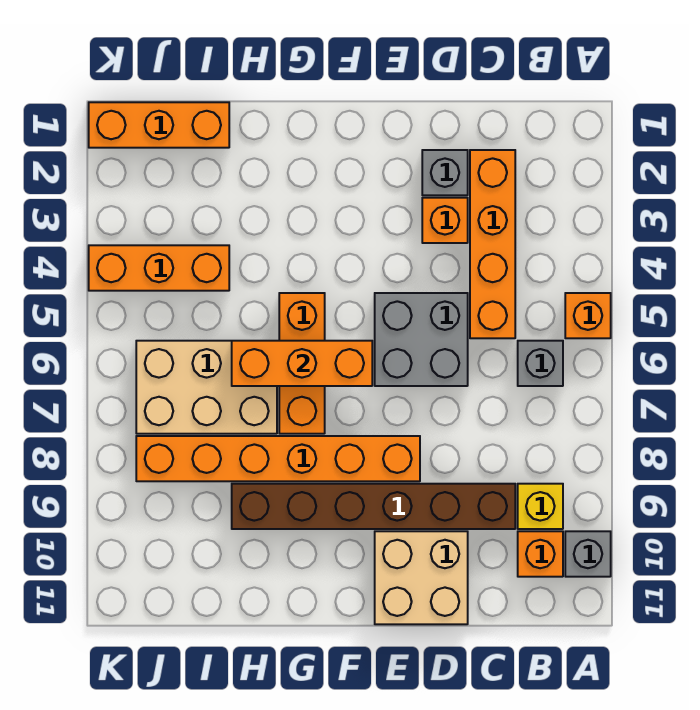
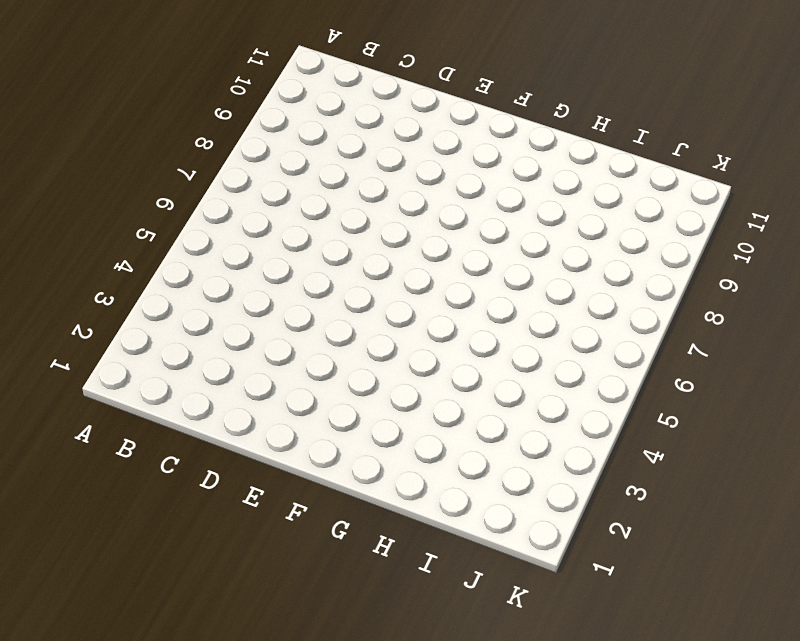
none -> orange brick A5 level 1
none -> grey brick A10 level 1
none -> grey brick B6 level 1

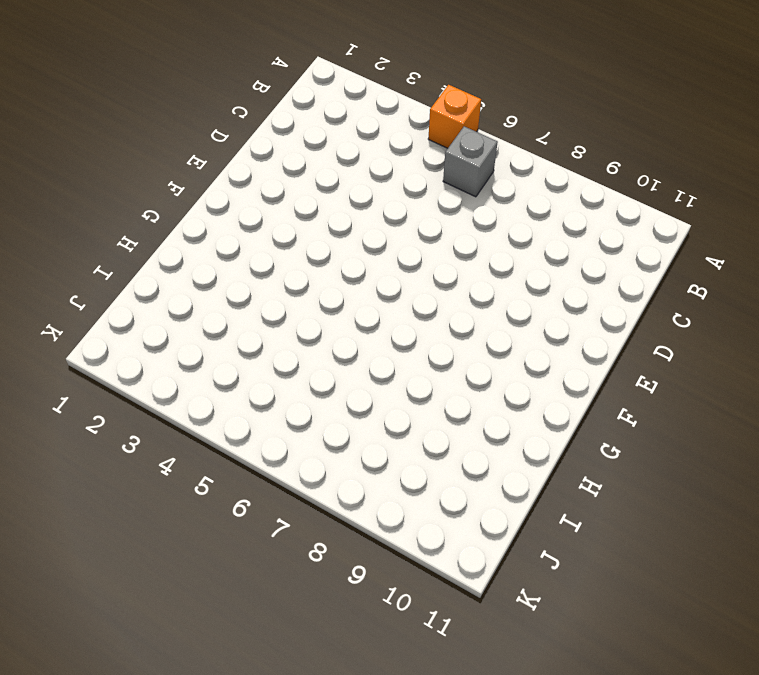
none -> grey brick A10 level 1
none -> yellow brick B9 level 1
none -> orange brick B10 level 1

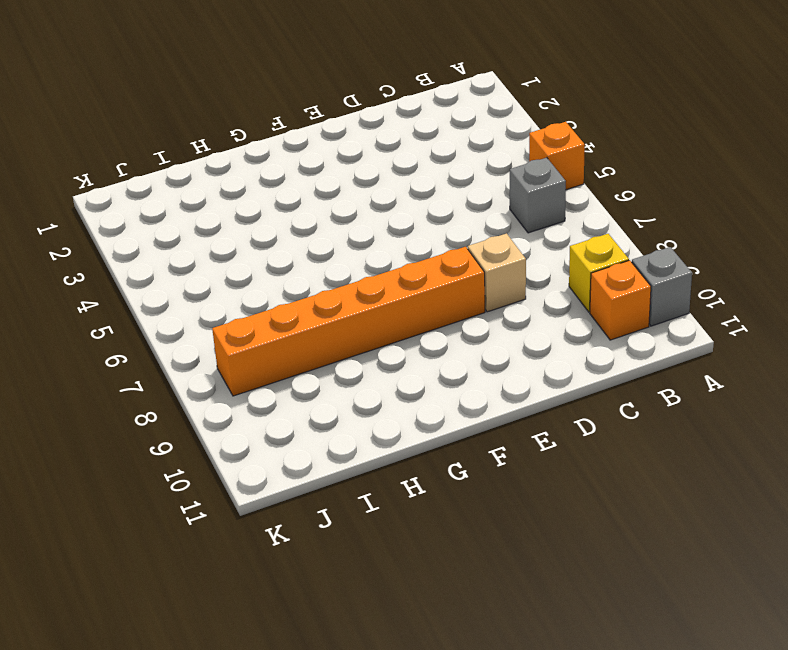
tan brick D8 level 1 -> none
none -> orange brick C2:C5 level 1
none -> brown brick C9:H9 level 1
none -> grey brick D2 level 1

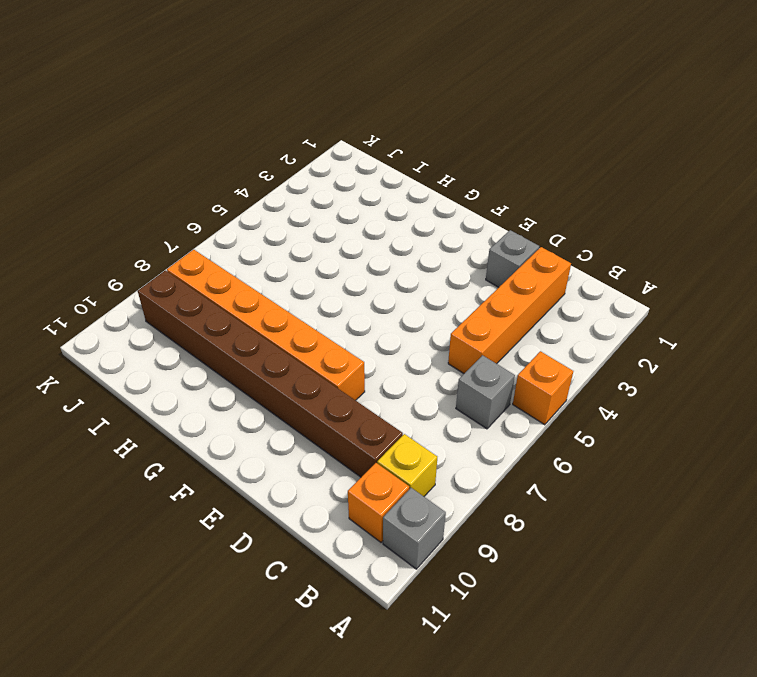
brown brick C9:J9 level 1 -> brown brick C9:H9 level 1
none -> orange brick D3 level 1
none -> grey brick D5:E6 level 1
none -> tan brick D10:E11 level 1

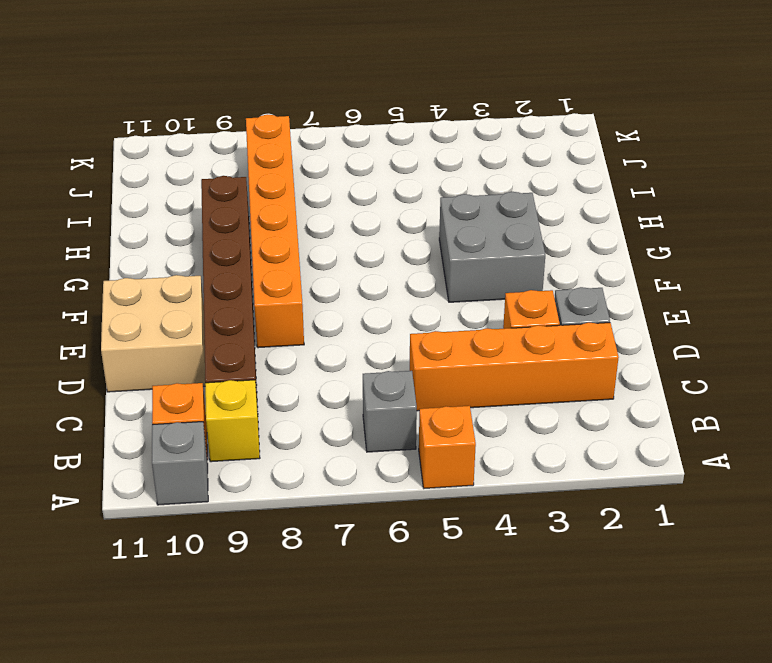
grey brick F3:G4 level 1 -> grey brick D5:E6 level 1
none -> orange brick G5:G7 level 1
none -> tan brick H6:J7 level 1
none -> orange brick I1:K1 level 1

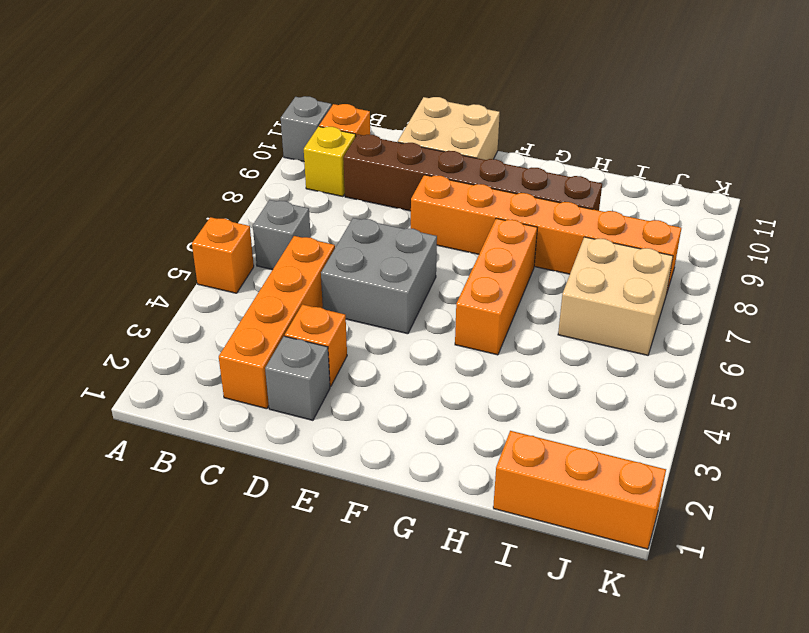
tan brick I6:J7 level 1 -> tan brick H6:J7 level 1
none -> orange brick I4:K4 level 1
none -> orange brick F6:H6 level 2

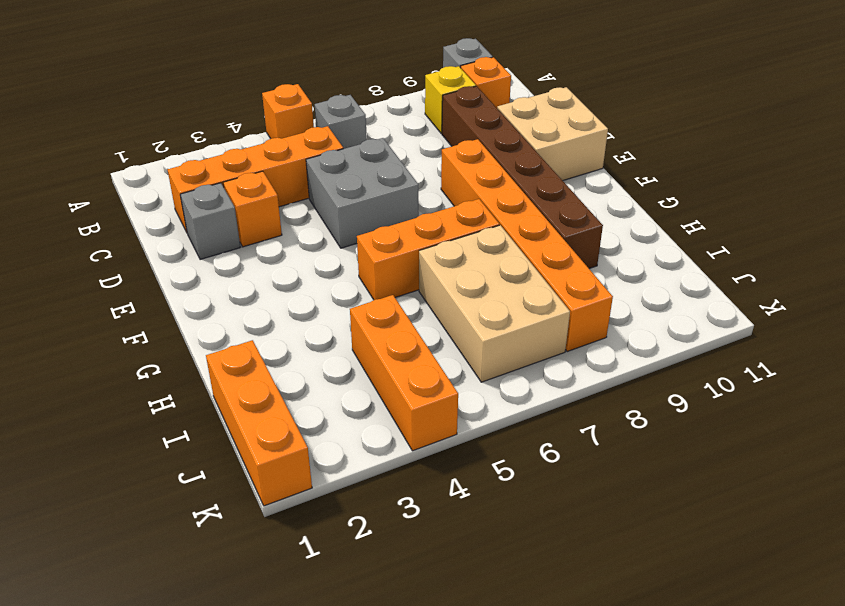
none -> orange brick F6:H6 level 2

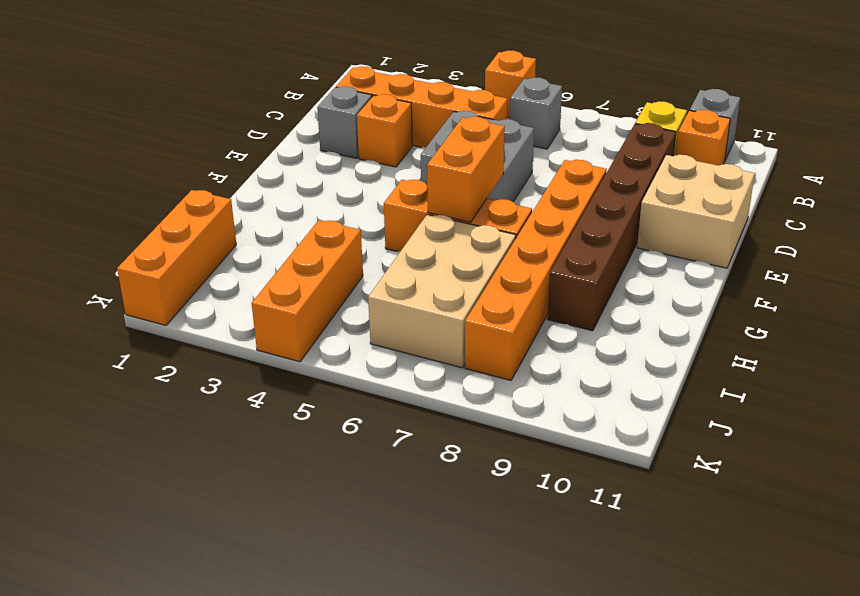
orange brick F6:G6 level 2 -> orange brick F6:H6 level 2

